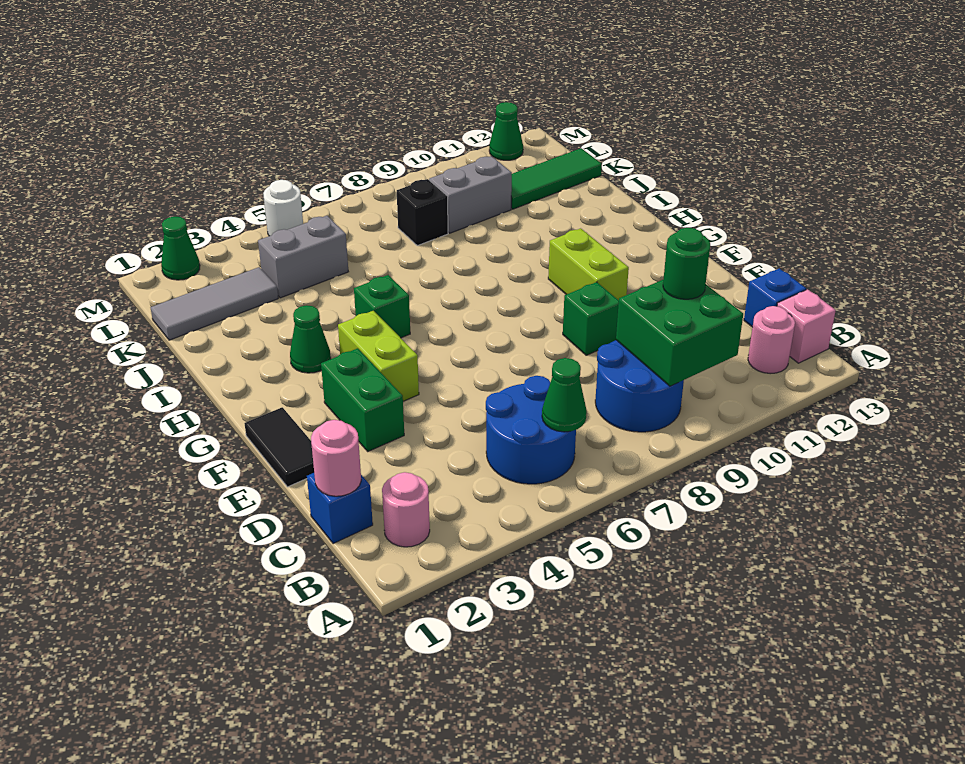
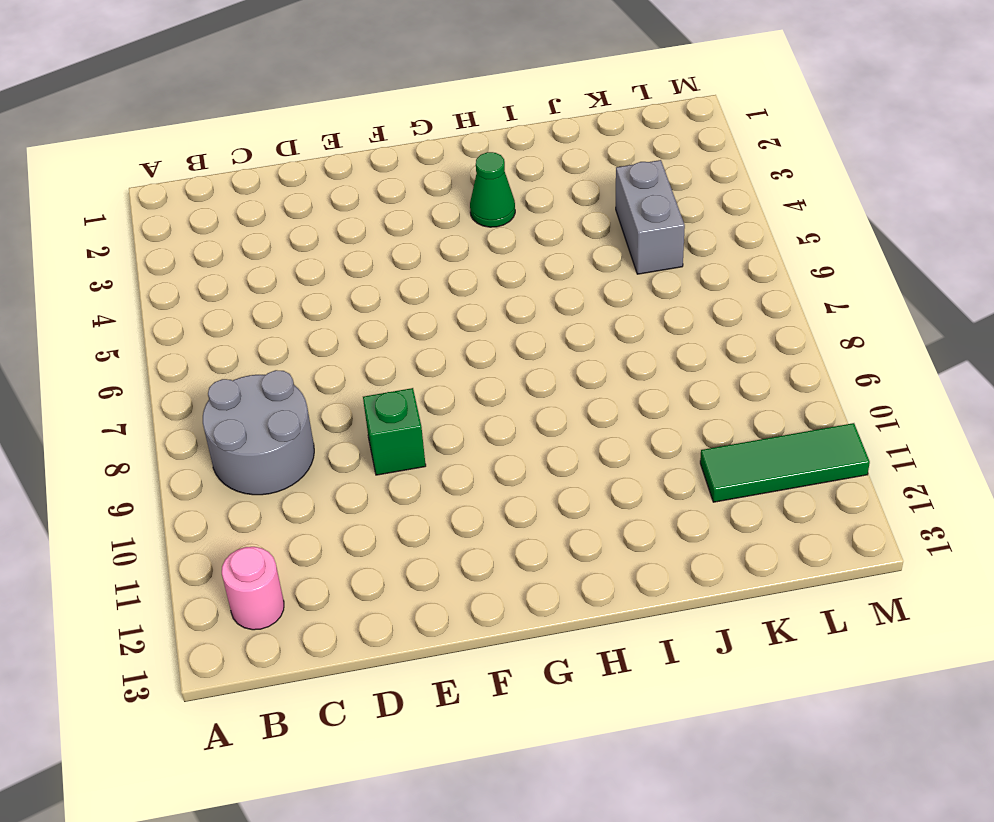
grey round brick B8:C9 level 1 -> blue round brick B8:C9 level 1
green tile K11:M11 level 1 -> green tile K11:K13 level 1
none -> pink round brick B2 level 1
none -> blue round brick B5:C6 level 1
none -> pink brick B13 level 1

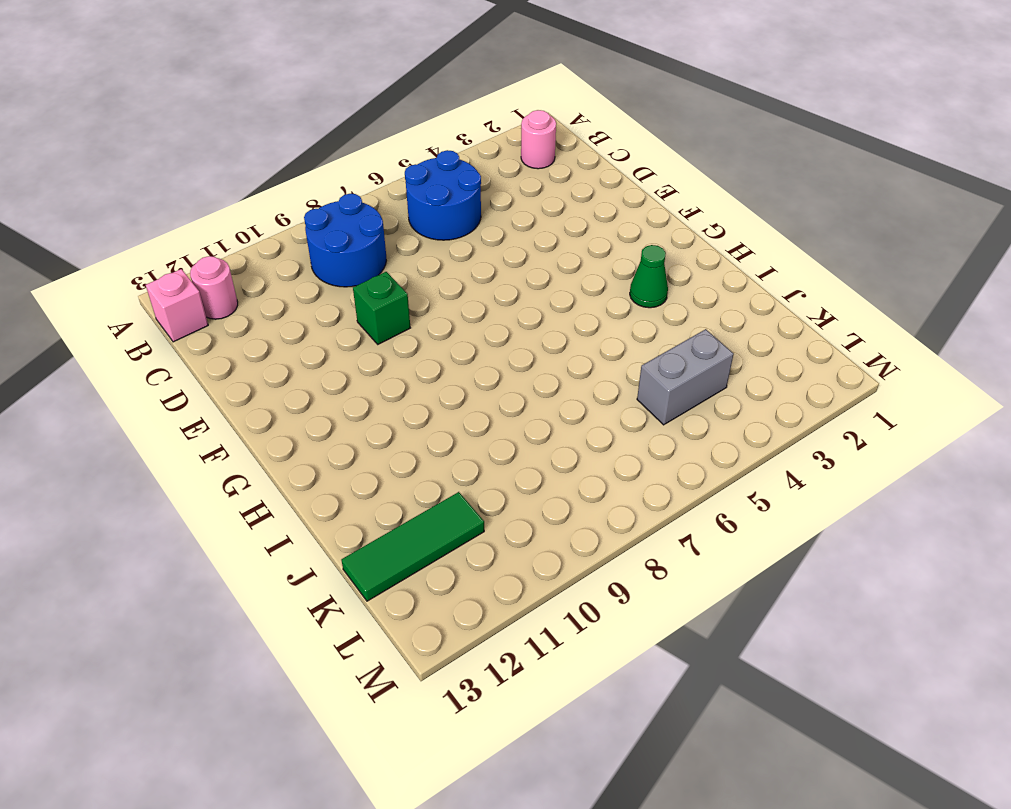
none -> blue brick C1 level 1
none -> blue brick C13 level 1
none -> black tile E1:F1 level 1

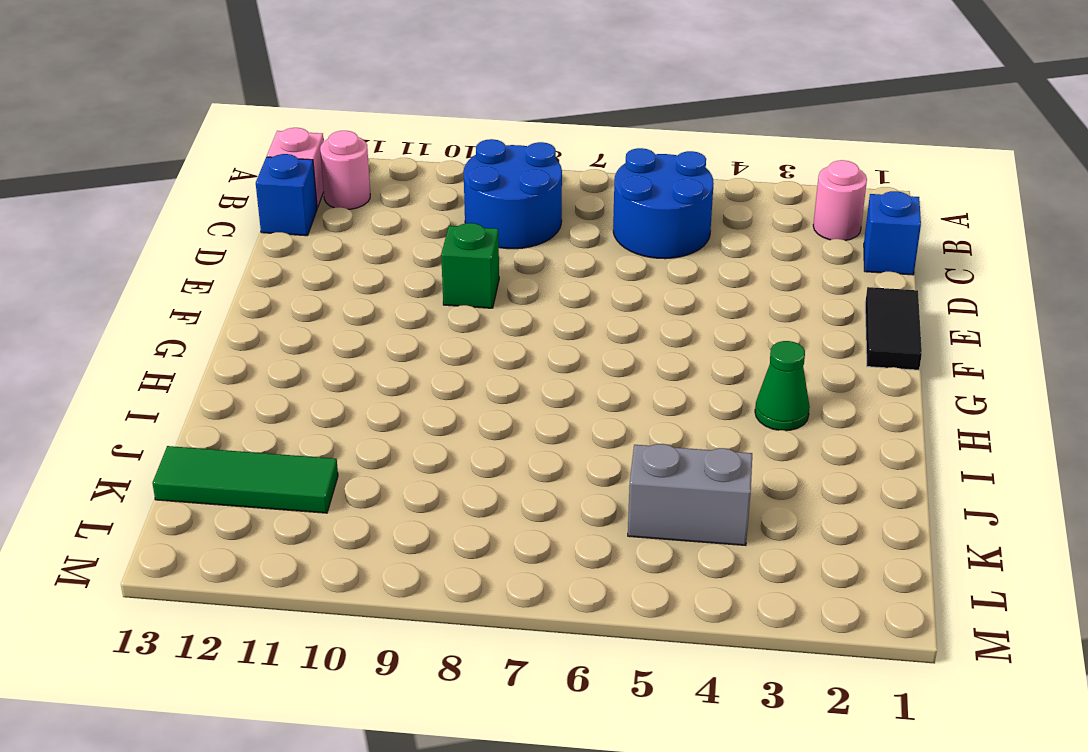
none -> green brick E3:F3 level 1
none -> lime brick F4:G4 level 1
none -> lime brick F10:G10 level 1

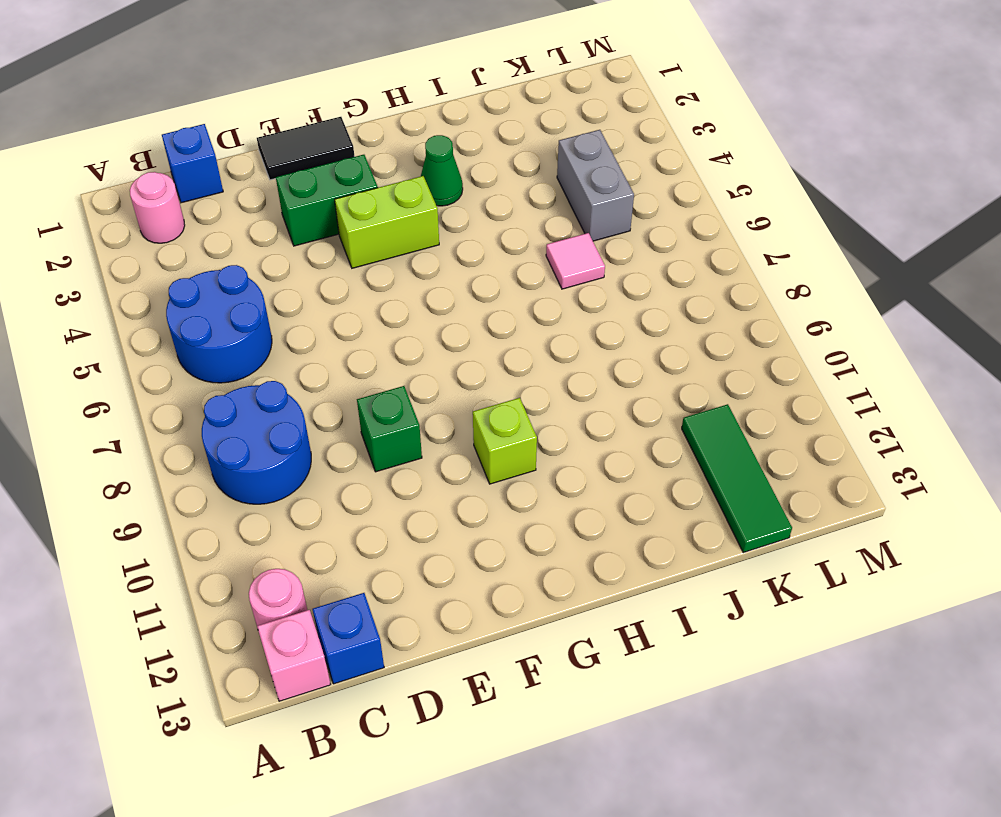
lime brick G10 level 1 -> lime brick F10:G10 level 1
pink tile J6 level 1 -> none
none -> green brick H5 level 1
none -> grey tile K1:K3 level 1
none -> black brick K8 level 1

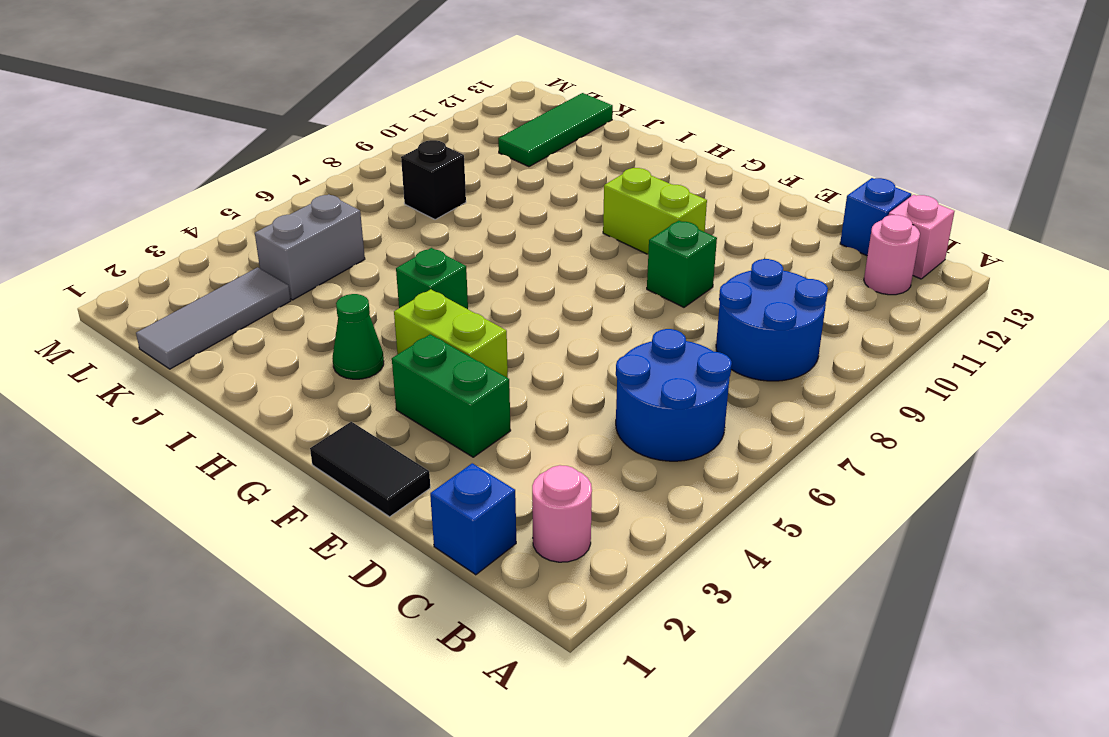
none -> grey brick K9:K10 level 1
none -> green cone M2 level 1
none -> white round brick M5 level 1

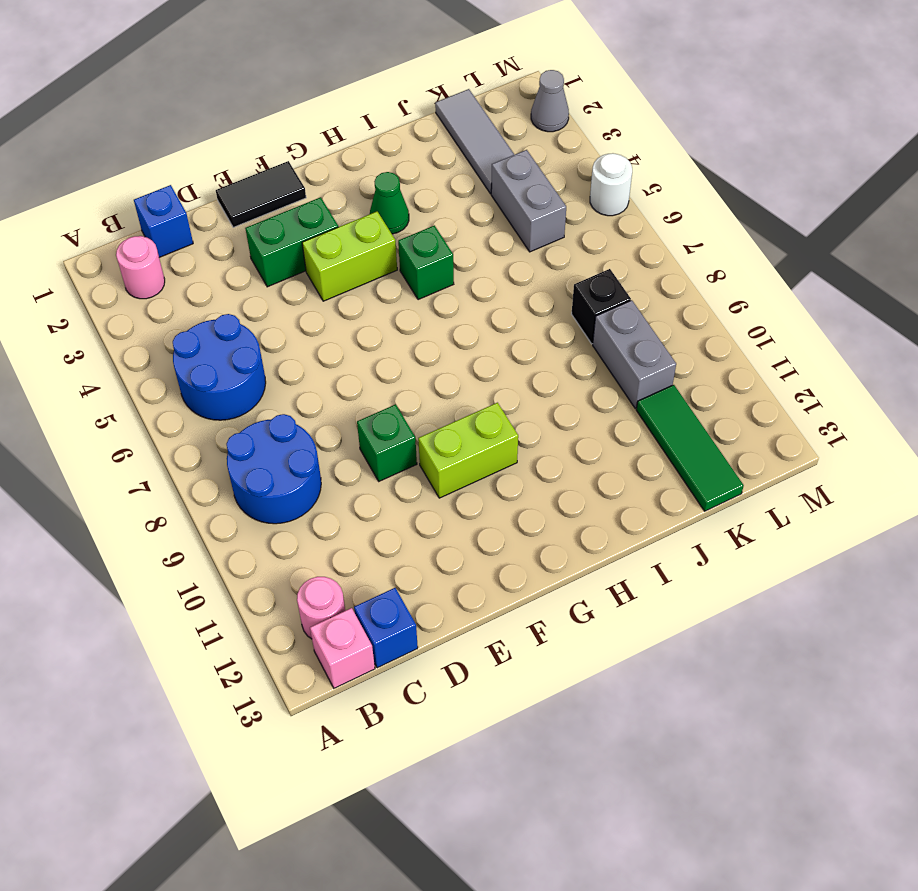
grey cone M2 level 1 -> green cone M2 level 1
none -> green cone M12 level 1
none -> green cone B6 level 2
none -> green brick B9:C10 level 2

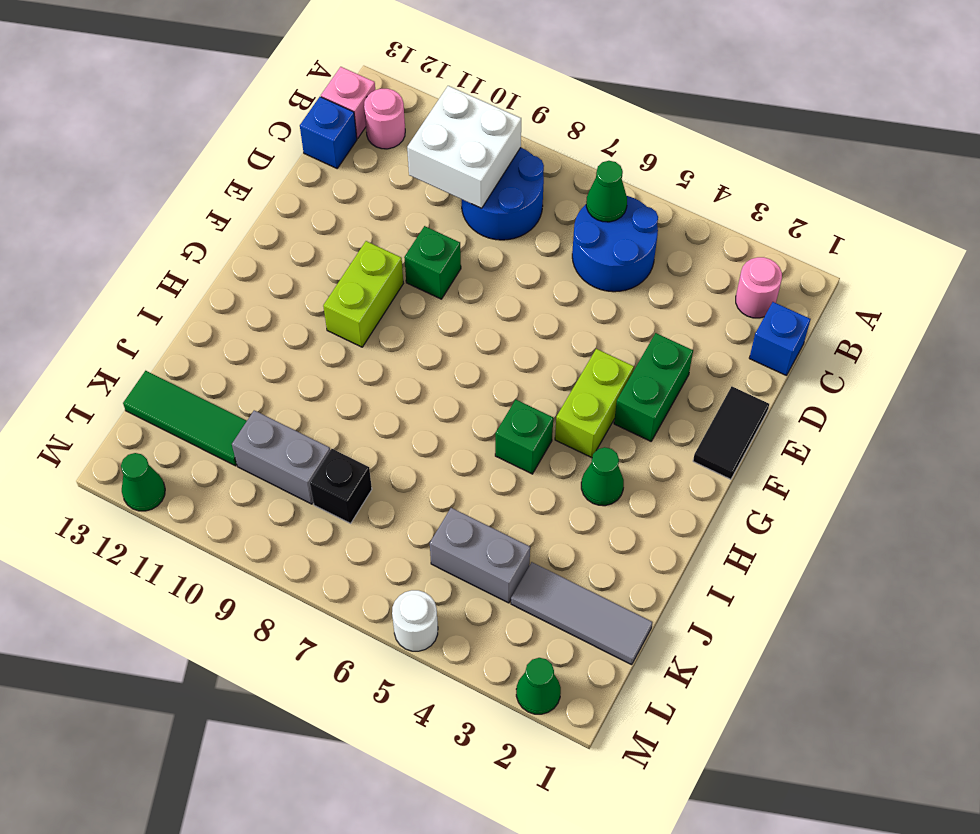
white brick B9:C10 level 2 -> green brick B9:C10 level 2
none -> pink round brick C1 level 2
none -> green round brick C10 level 3

